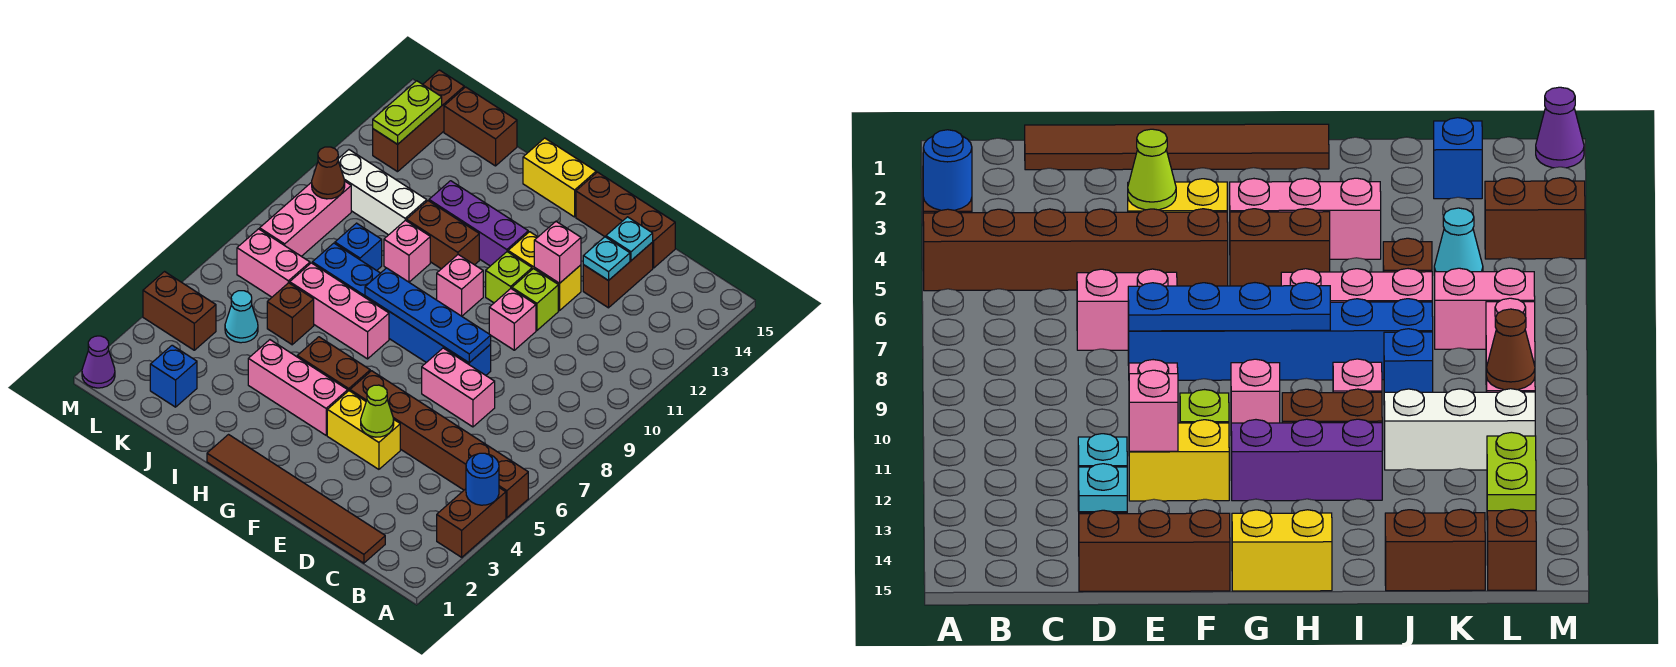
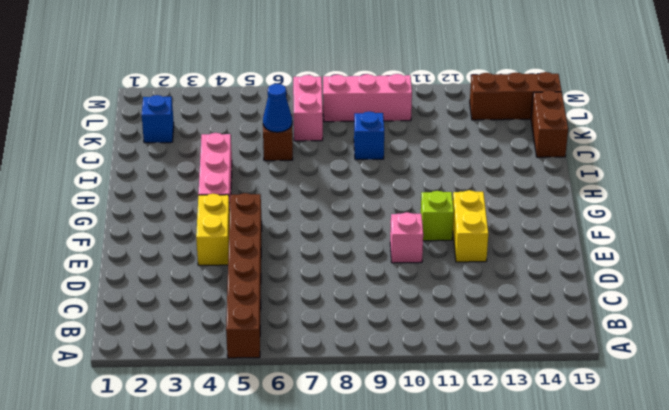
blue cone J6 level 2 -> none
none -> brown brick A3:A4 level 1
none -> brown tile C1:H1 level 1
none -> pink brick D7:E7 level 1
none -> brown brick D13:D14 level 1

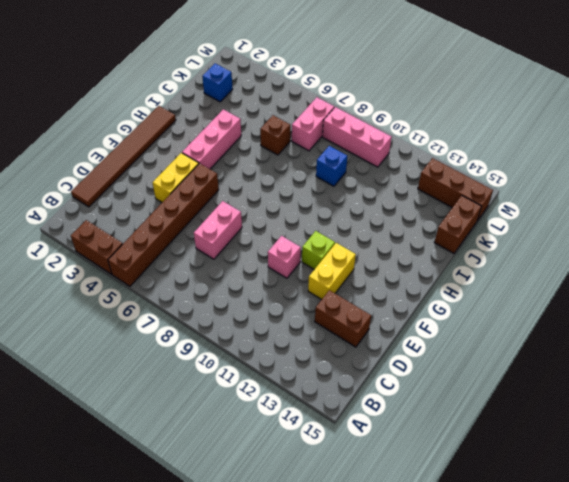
none -> brown brick D15:F15 level 1
none -> blue brick E8:J8 level 1
none -> lime brick E11 level 1
none -> brown brick G5:H5 level 1

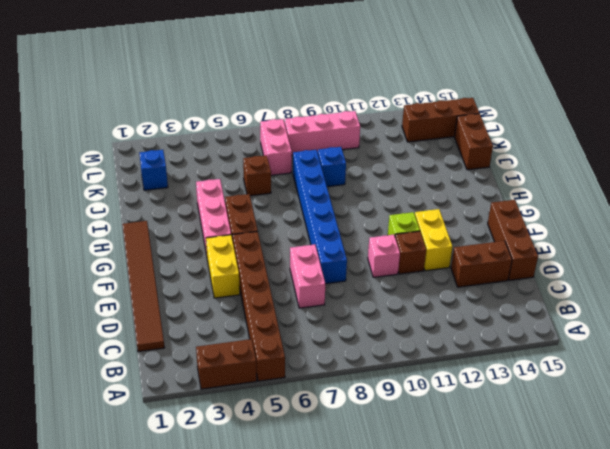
brown brick E11 level 1 -> lime brick E11 level 1
none -> pink brick G10 level 1
none -> purple brick G12:I12 level 1
none -> yellow brick G15:H15 level 1
none -> pink brick H7:J7 level 1

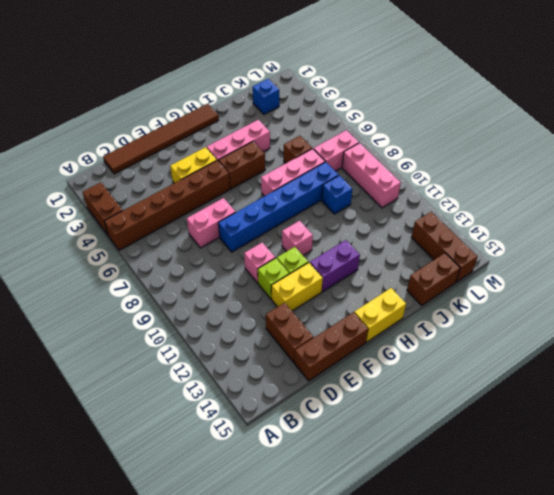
purple brick G12:H12 level 1 -> purple brick G12:I12 level 1
none -> brown brick H11:I11 level 1
none -> pink brick I10 level 1
none -> white brick J11:L11 level 1
none -> cyan cone K5 level 1

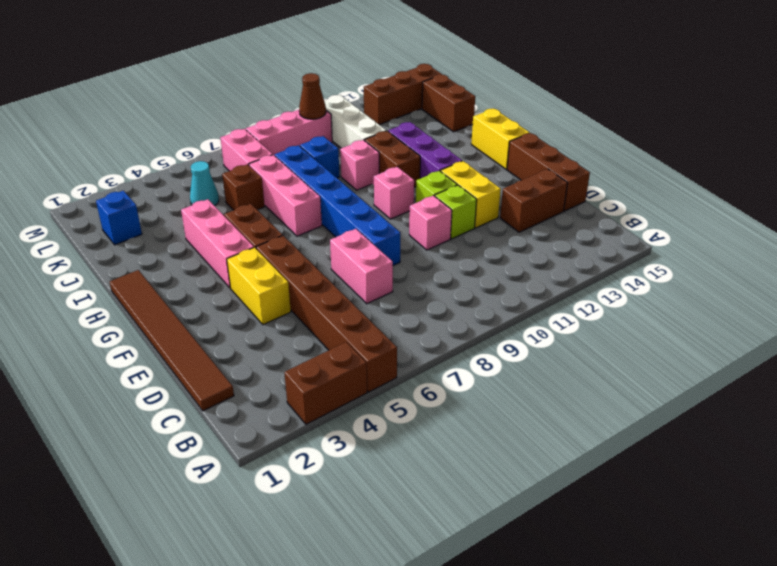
none -> brown brick L4:M4 level 1
none -> purple cone M1 level 1
none -> blue round brick A4 level 2
none -> cyan plate D13 level 2

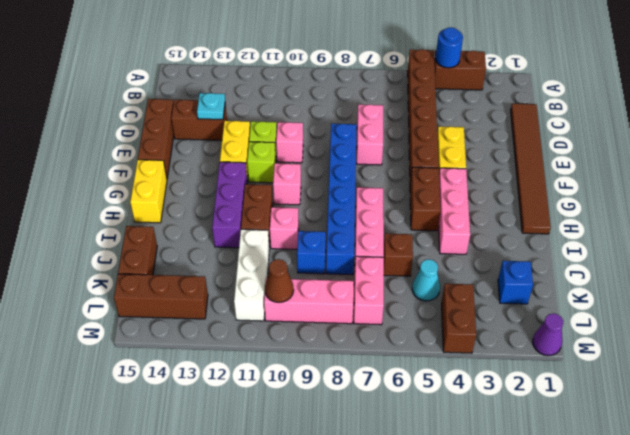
none -> cyan plate D14 level 2
none -> lime cone E4 level 2
none -> blue plate E8:H8 level 2
none -> pink brick E12 level 2

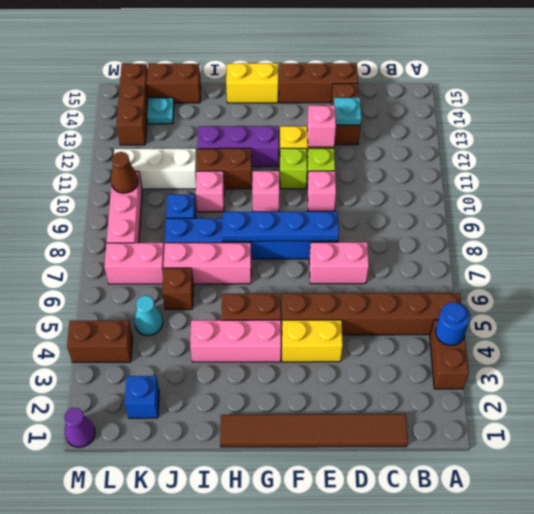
cyan plate K14 level 1 -> cyan plate D14 level 2
none -> lime cone E4 level 2
none -> lime plate L13:L14 level 2

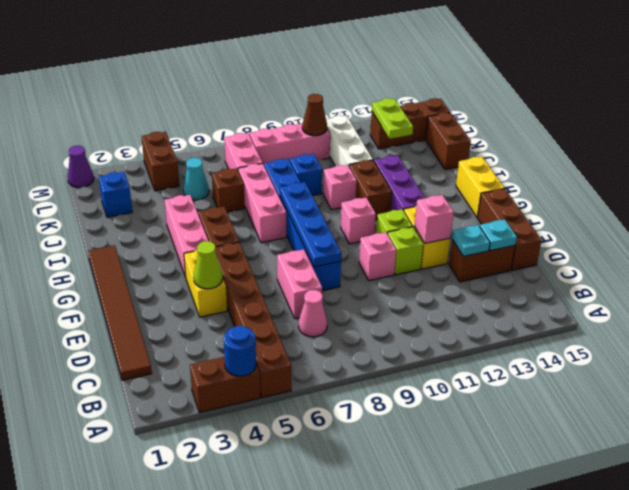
pink cone C7 level 1 -> none
lime plate K13:L13 level 2 -> lime plate L13:L14 level 2

